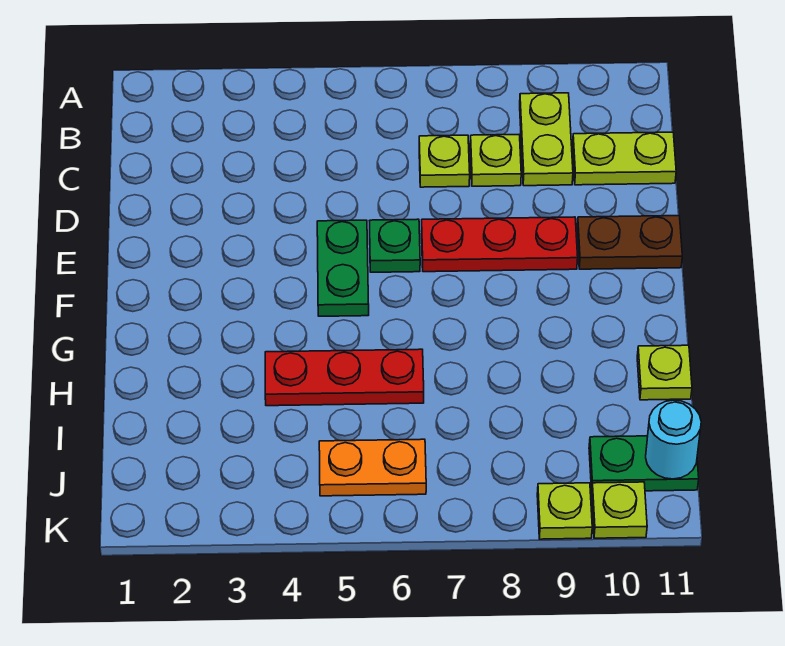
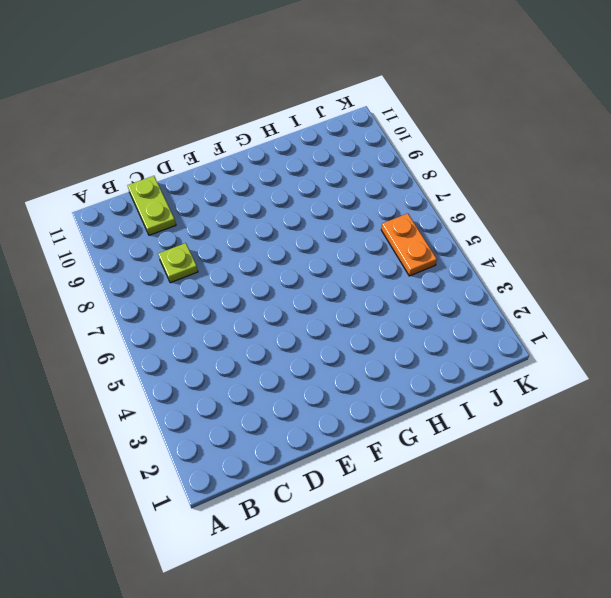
none -> lime plate B9:C9 level 1
none -> lime plate C7 level 1
none -> green plate E5:F5 level 1

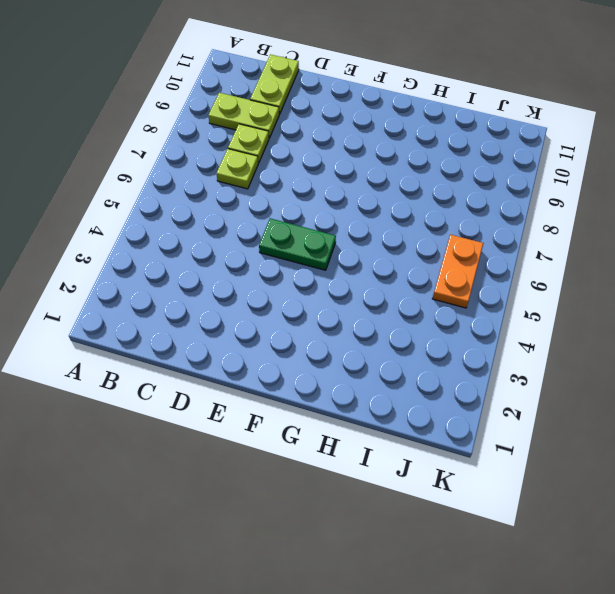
none -> green plate E6 level 1
none -> red plate E7:E9 level 1
none -> brown plate E10:E11 level 1

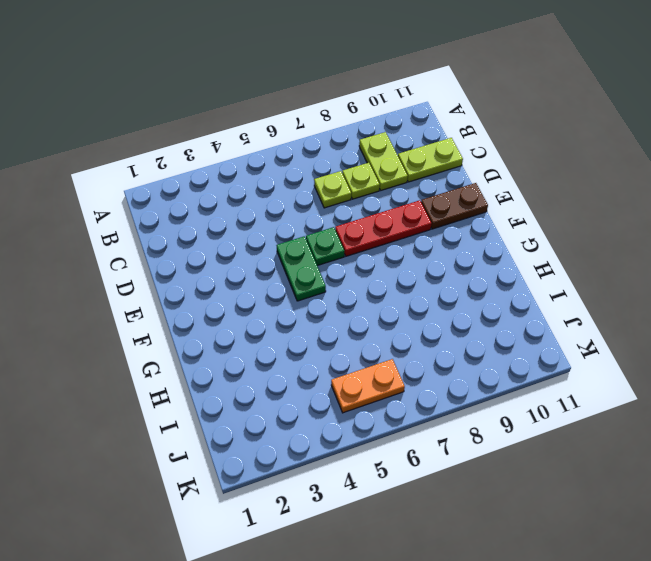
none -> red plate H4:H6 level 1
none -> lime plate H11 level 1
none -> green plate J10:J11 level 1

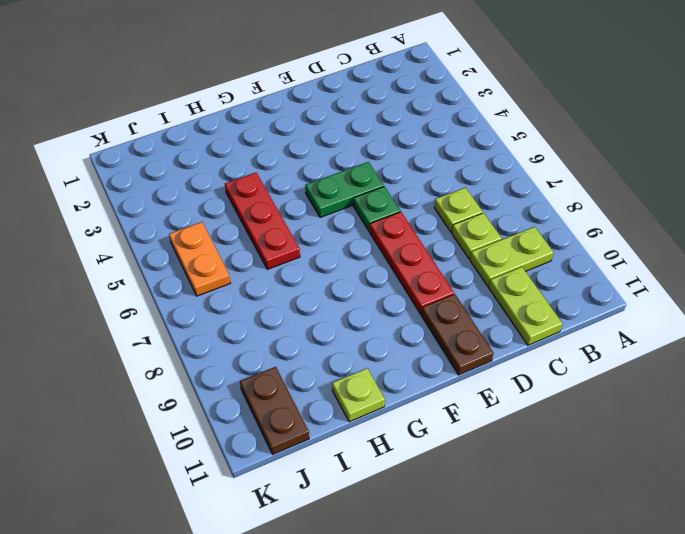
brown plate J10:J11 level 1 -> green plate J10:J11 level 1
none -> lime plate K9 level 1
none -> lime plate K10 level 1
none -> cyan round brick J11 level 2

